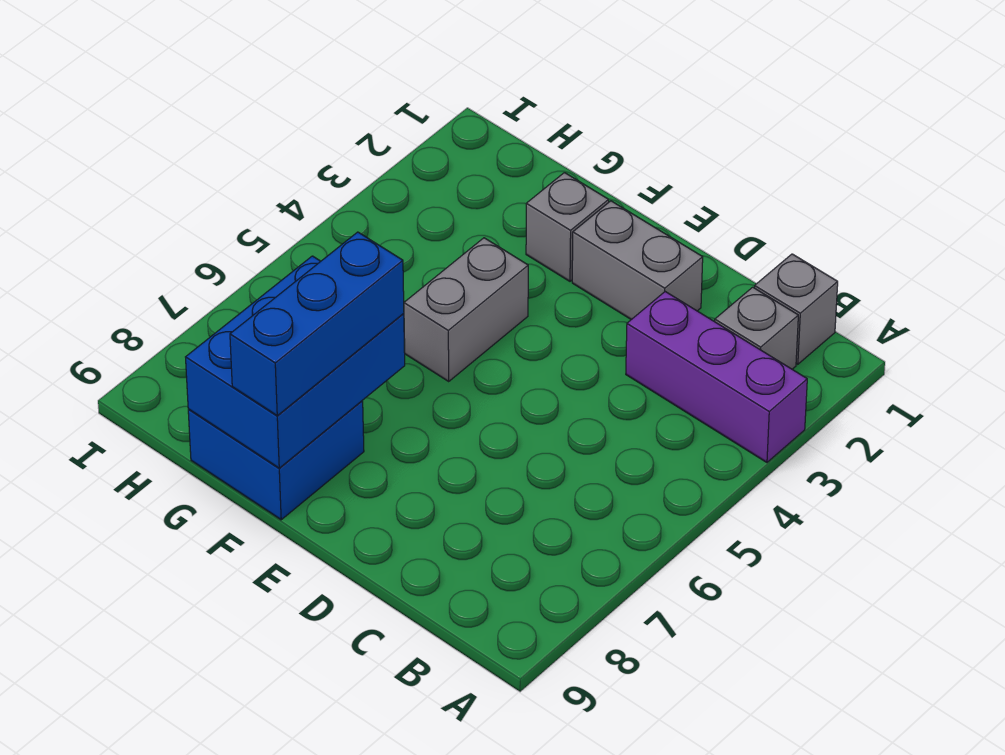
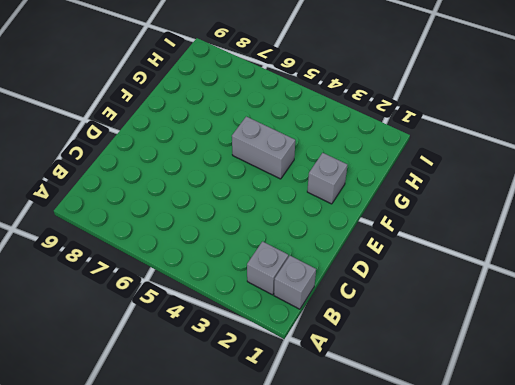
none -> purple brick A3:C3 level 1
none -> grey brick D2:E2 level 1

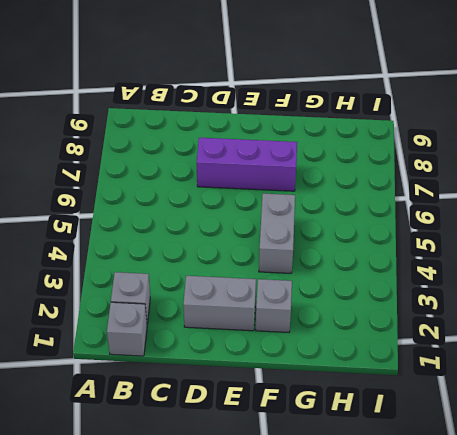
purple brick D7:F7 level 1 -> purple brick A3:C3 level 1
none -> blue brick F8:G9 level 1
none -> blue brick F7:G9 level 2

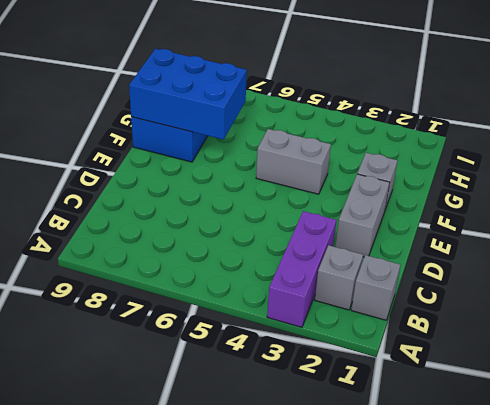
none -> blue brick F7:F9 level 3

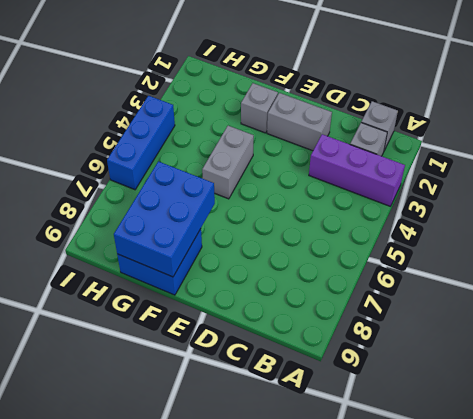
blue brick I4:I6 level 1 -> blue brick F7:F9 level 3

